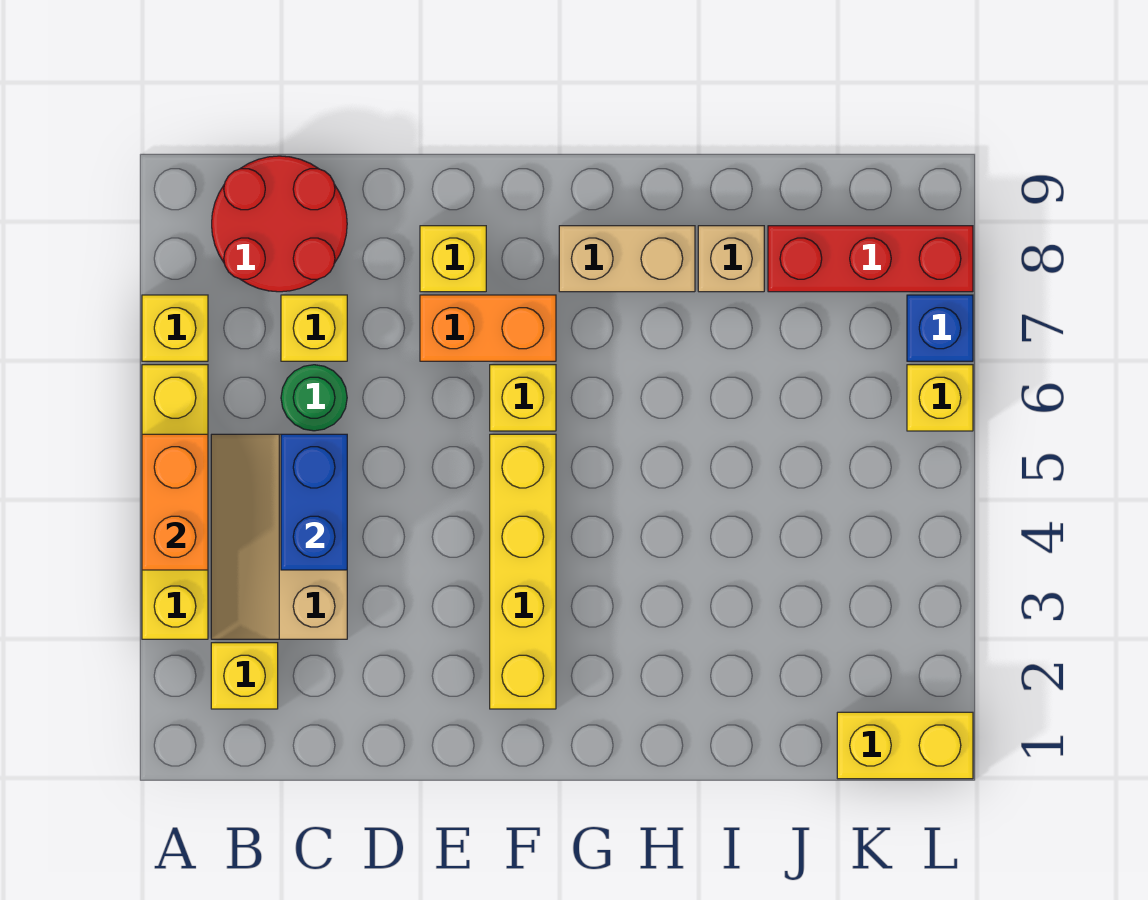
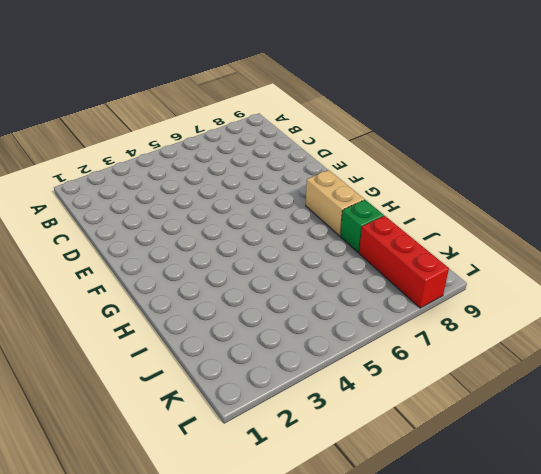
green brick I8 level 1 -> tan brick I8 level 1
none -> yellow brick A3:A6 level 1
none -> yellow brick A7 level 1
none -> yellow brick B2 level 1

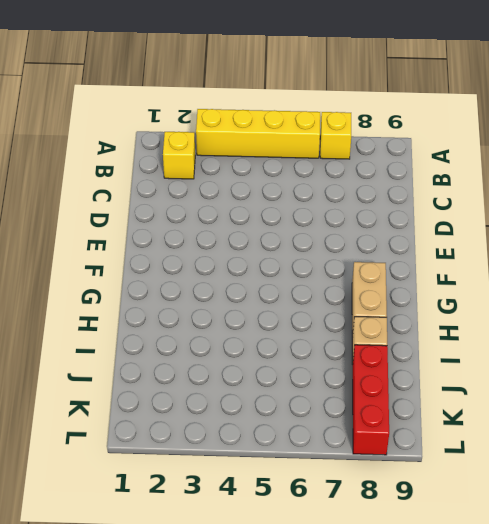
none -> tan slope B3:C5 level 1 top C
none -> red round brick B8:C9 level 1
none -> green round brick C6 level 1

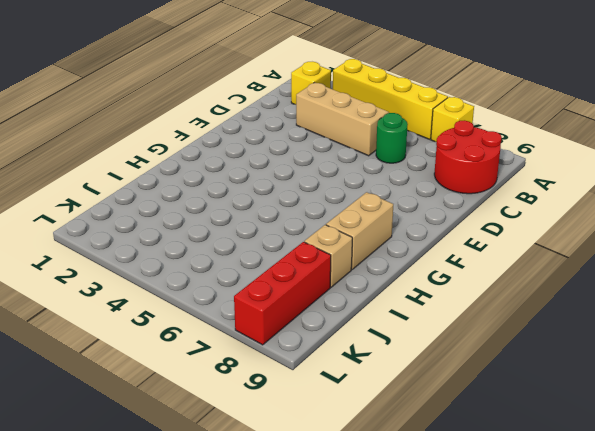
none -> yellow brick C7 level 1
none -> orange brick E7:F7 level 1
none -> yellow brick E8 level 1

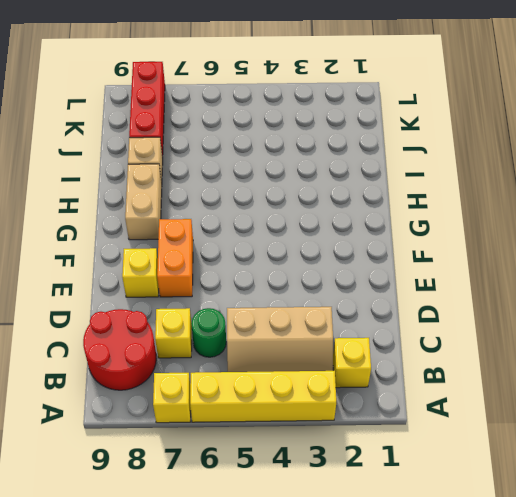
none -> yellow brick F2:F5 level 1
none -> yellow brick F6 level 1
none -> yellow brick K1:L1 level 1

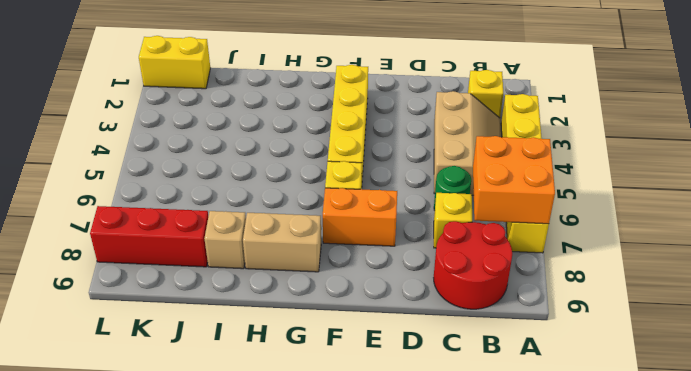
orange brick A6:B7 level 2 -> none
none -> yellow brick E8 level 1
none -> yellow brick L6 level 1
none -> blue brick L7 level 1

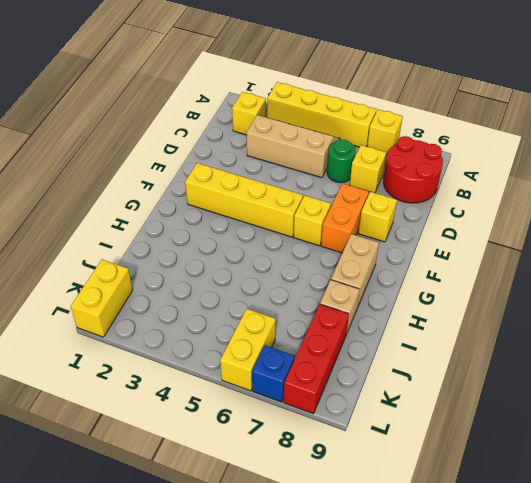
yellow brick K6:L6 level 1 -> yellow brick L6 level 1
none -> orange brick A4:A5 level 2
none -> blue brick C4:C5 level 2

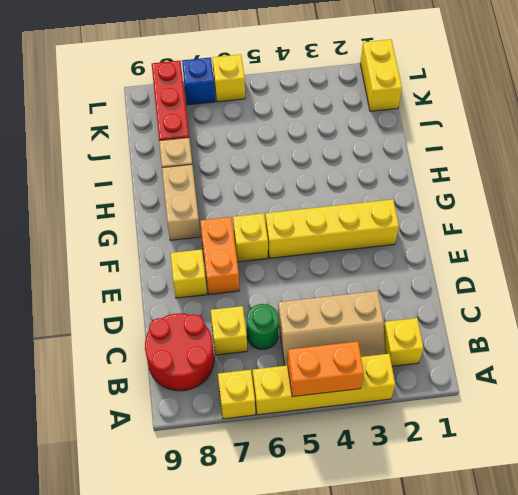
none -> blue brick C4:C5 level 2

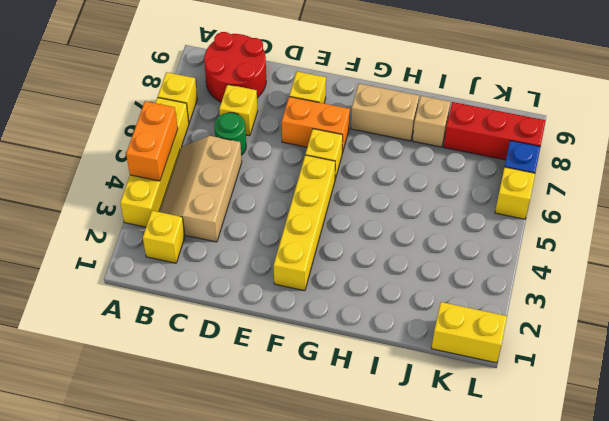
none -> blue brick C4:C5 level 2

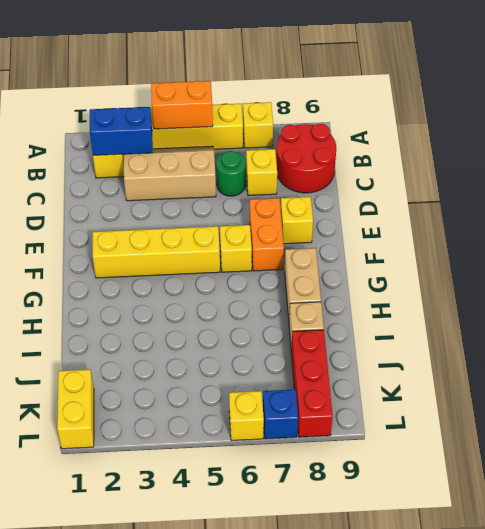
blue brick B2:B3 level 2 -> blue brick C4:C5 level 2

